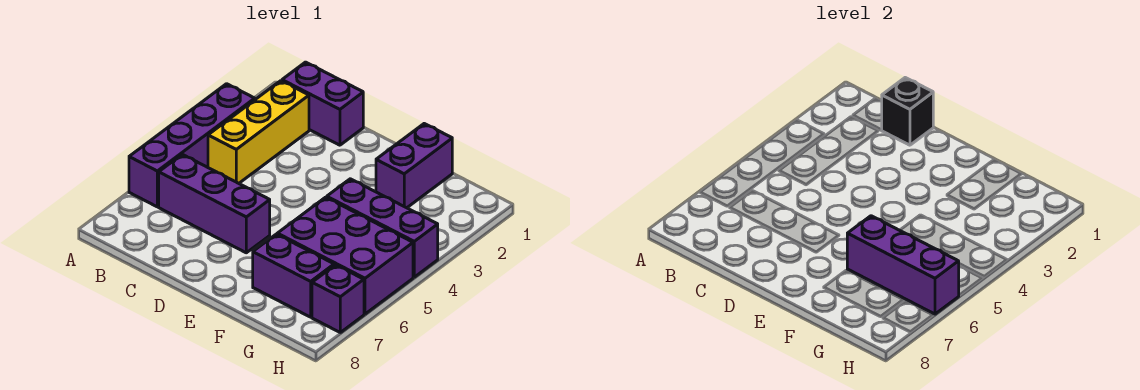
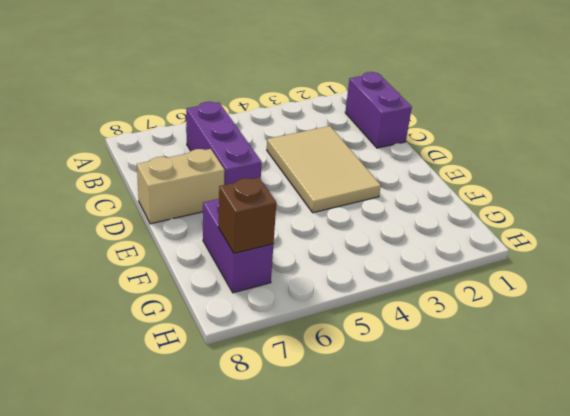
tan tile C3:E4 level 1 -> none
tan brick D7:D8 level 1 -> none
brown brick G7 level 2 -> none
none -> purple brick A3:A6 level 1
none -> yellow brick B2:B4 level 1

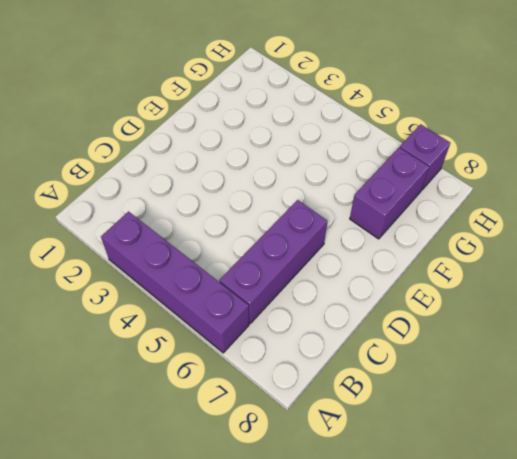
none -> purple brick B1:C1 level 1
none -> yellow brick B2:B4 level 1

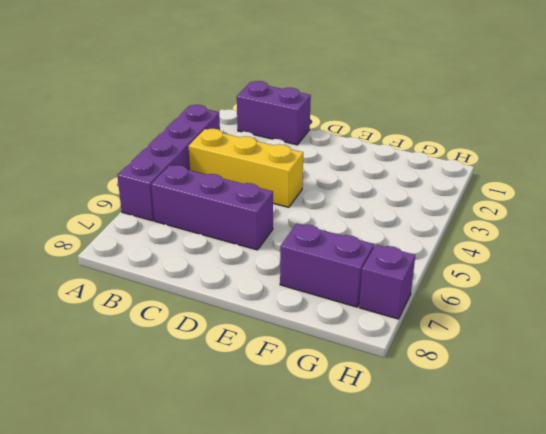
yellow brick B4:D4 level 1 -> yellow brick B2:B4 level 1
none -> purple brick F1:F2 level 1
none -> purple brick F4:H4 level 1

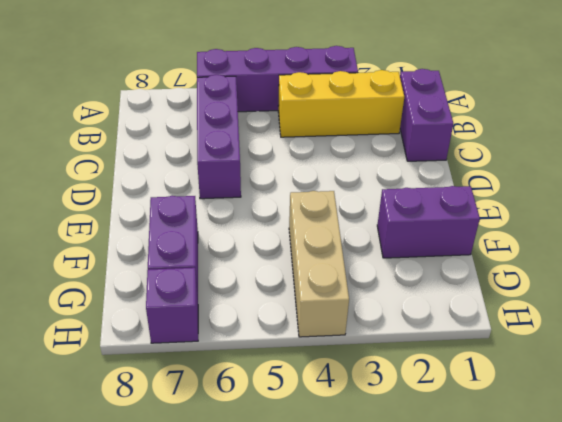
tan brick F4:H4 level 1 -> purple brick F4:H4 level 1
none -> purple brick F5:H6 level 1
none -> black brick C1 level 2

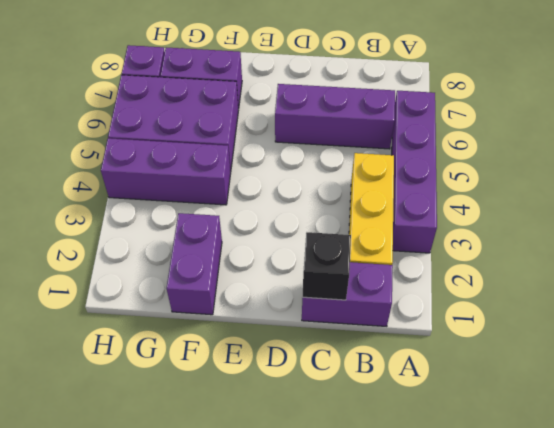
none -> purple brick F6:H6 level 2

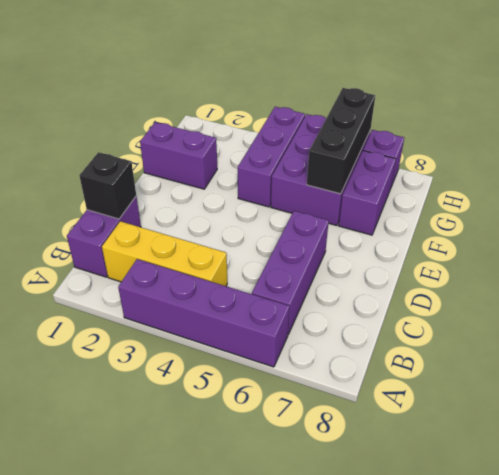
black brick F6:H6 level 2 -> purple brick F6:H6 level 2

